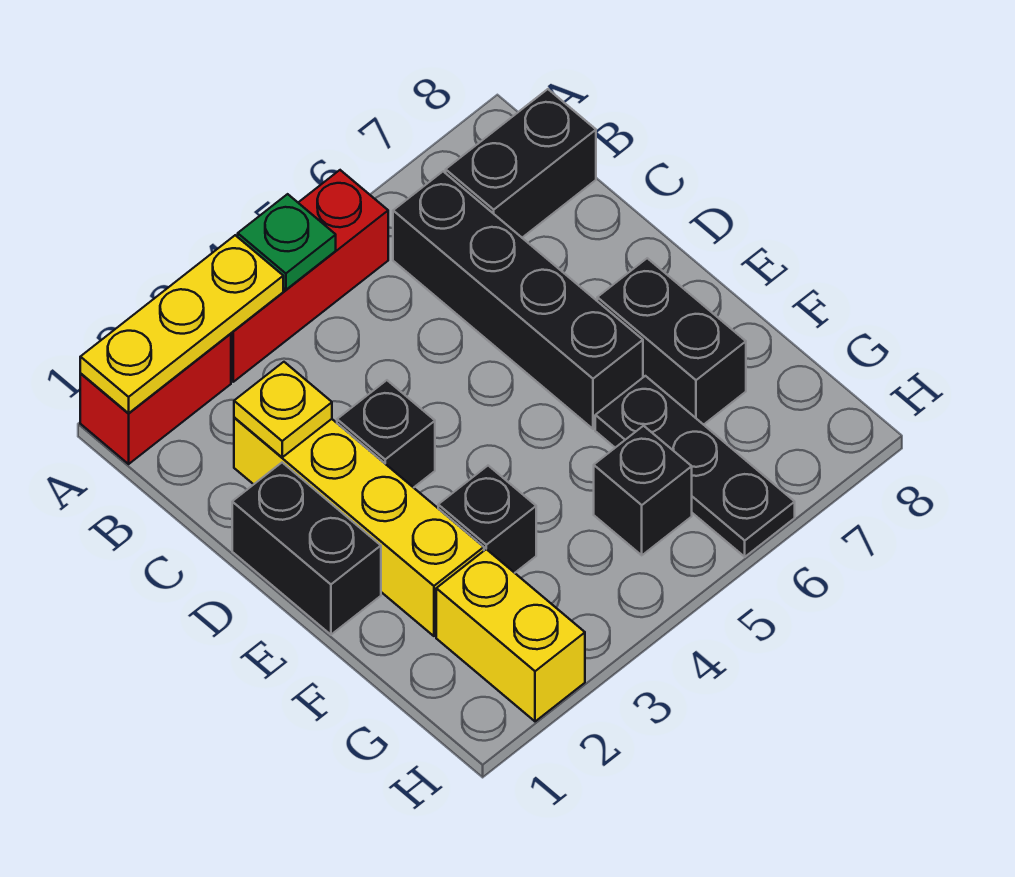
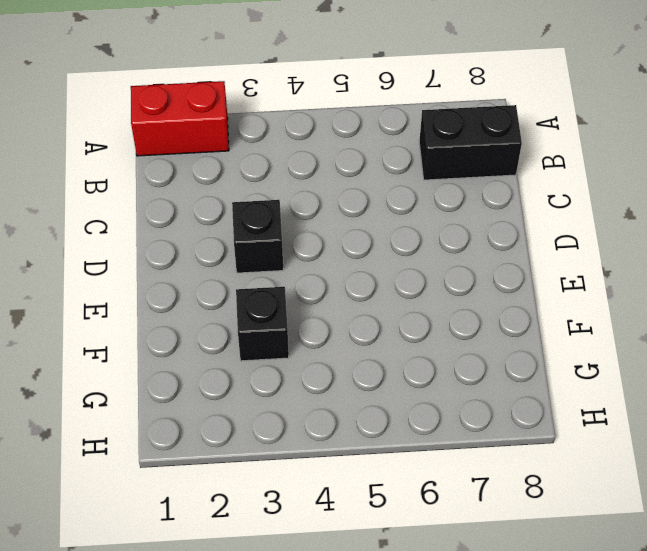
none -> red brick A3:A5 level 1
none -> black brick B6:E6 level 1
none -> yellow brick C2:F2 level 1

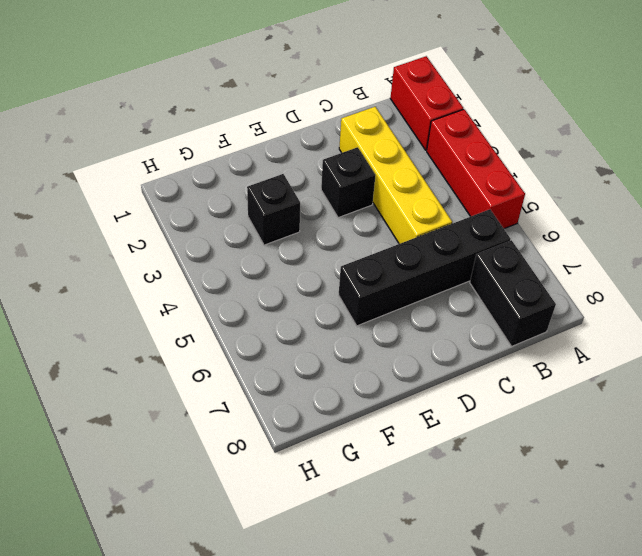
yellow brick C2:C5 level 1 -> yellow brick C2:F2 level 1
none -> black brick D1:E1 level 1
none -> black brick E7:F7 level 1
none -> black plate F6:H6 level 1

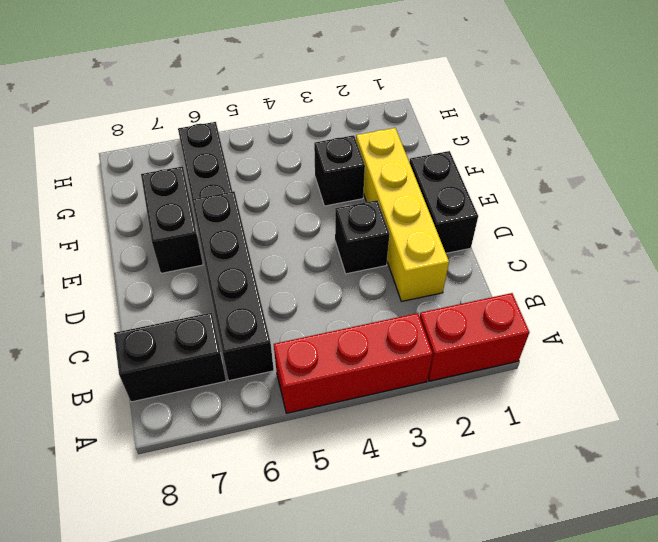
none -> yellow brick G2:H2 level 1
none -> black brick G5 level 1
none -> yellow plate A1:A3 level 2

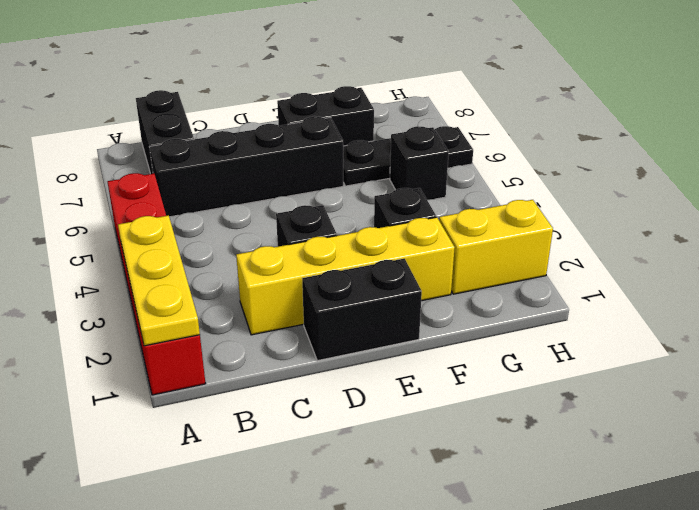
none -> green plate A4 level 2
none -> yellow plate C2 level 2

